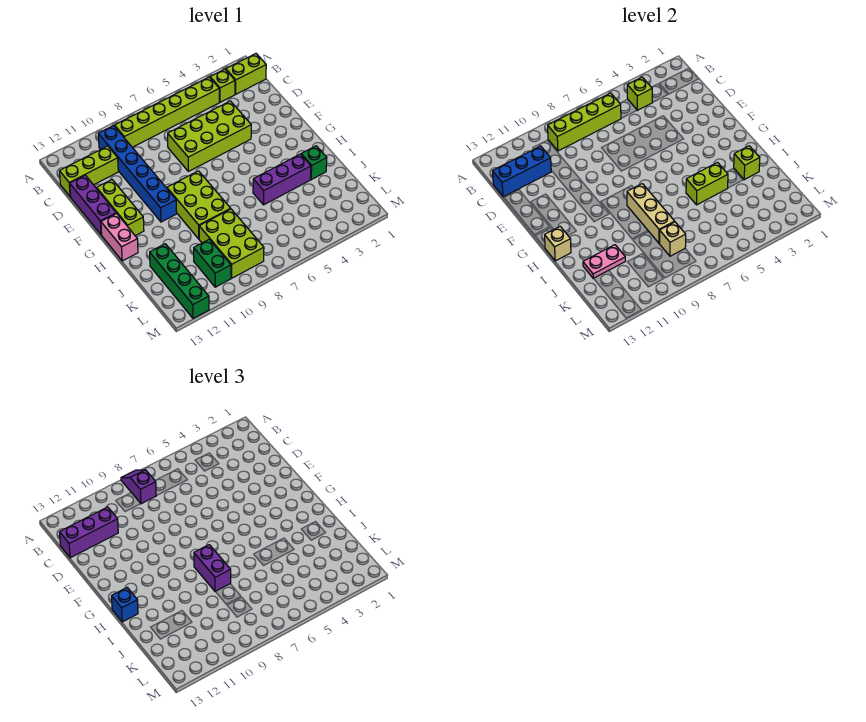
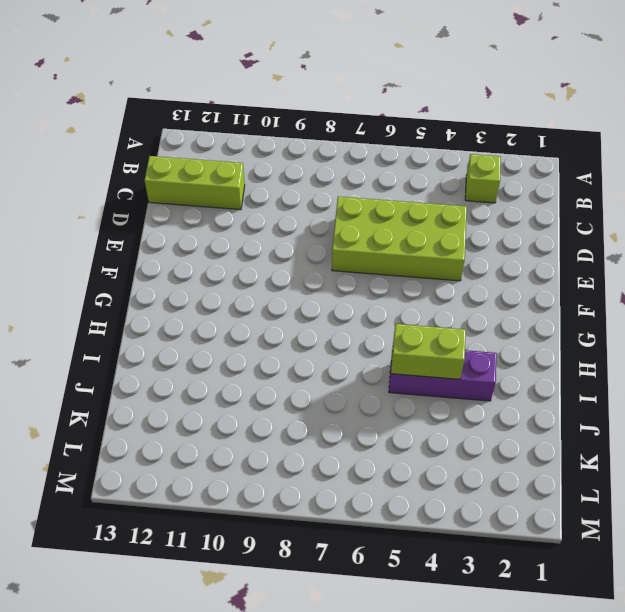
none -> lime brick B1:B2 level 1
none -> lime brick B4:B9 level 1
none -> blue brick B10:G10 level 1

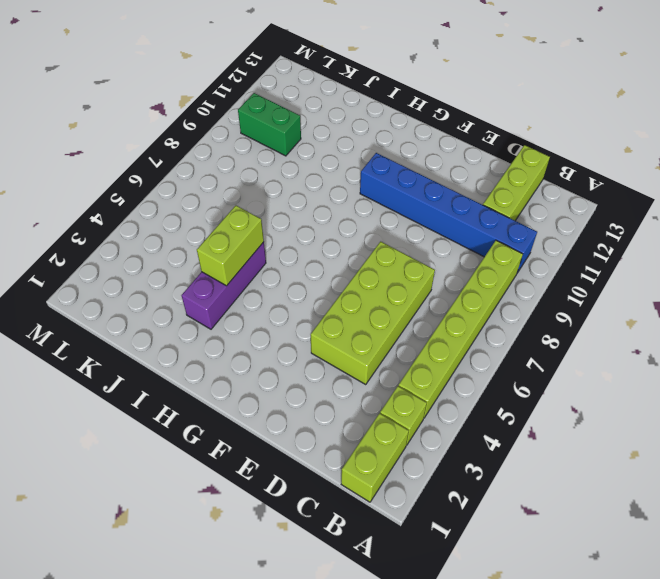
none -> purple brick D13:F13 level 1
none -> lime brick E12:G12 level 1
none -> lime brick G8:I9 level 1

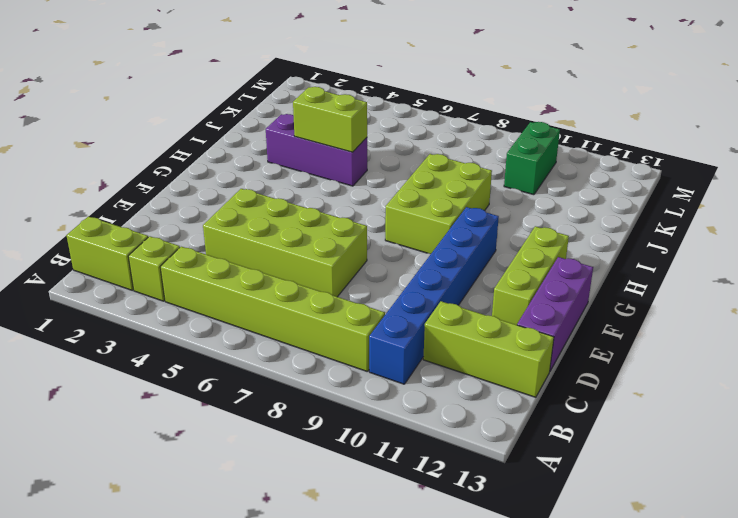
none -> pink brick G13:H13 level 1
none -> green brick I2 level 1
none -> lime brick J8:L9 level 1

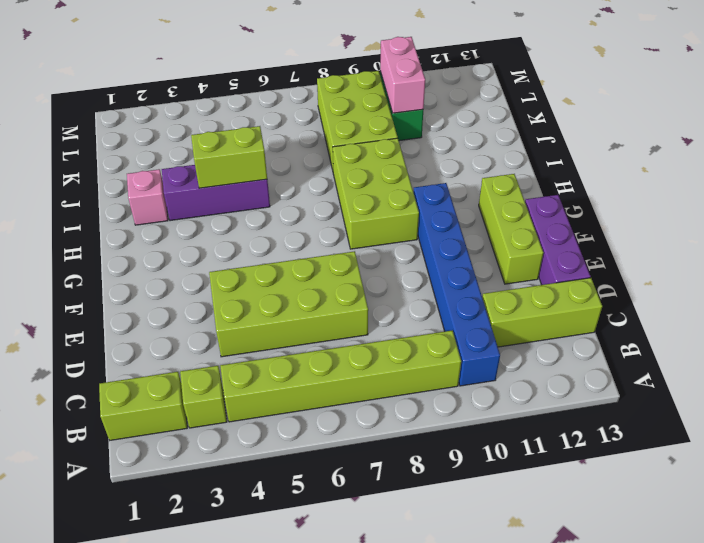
pink brick I2 level 1 -> green brick I2 level 1
pink brick K10:L10 level 2 -> pink brick G13:H13 level 1
none -> green brick J12:M12 level 1
none -> lime brick B4 level 2
none -> lime brick B6:B9 level 2

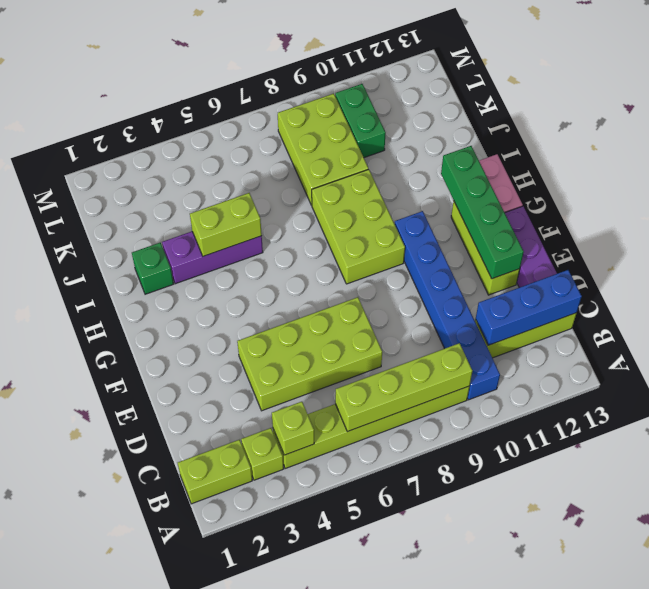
green brick E12:H12 level 2 -> green brick J12:M12 level 1
none -> tan brick H8:J8 level 2
none -> tan brick H13 level 2
none -> lime brick I2 level 2

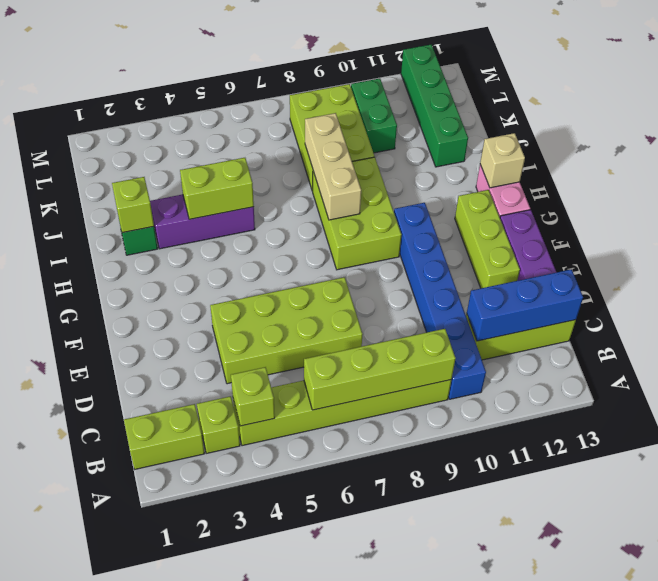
none -> pink plate J11:J12 level 2
none -> tan brick K8 level 2
none -> purple slope A8:B8 level 3 top B

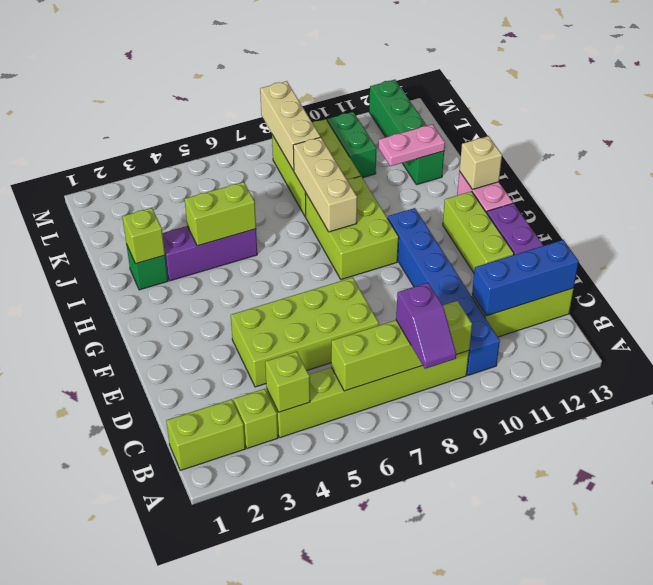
tan brick K8:M8 level 2 -> tan brick K8 level 2
none -> purple brick C11:C13 level 3
none -> purple brick H8:I8 level 3
none -> blue brick H13 level 3

